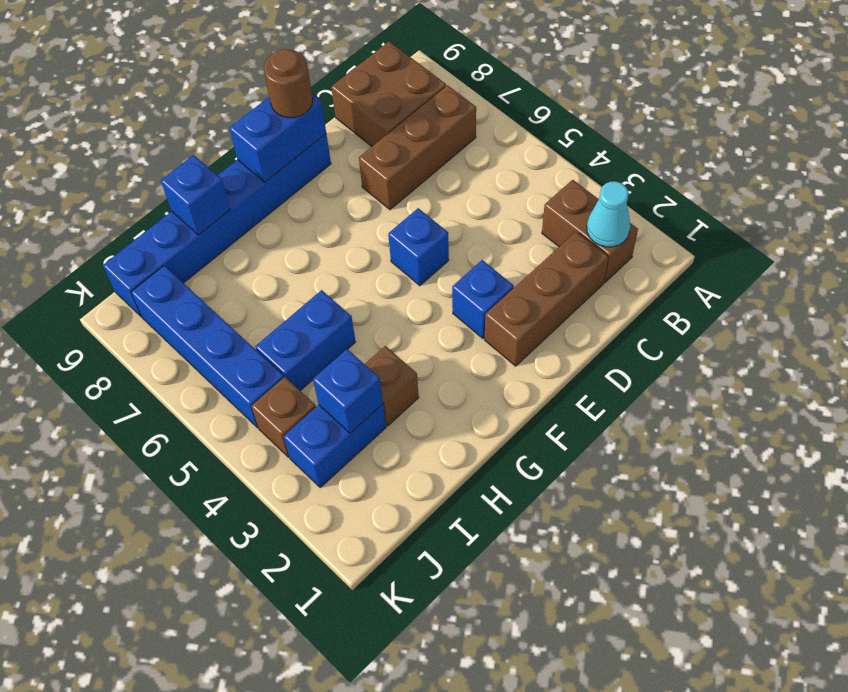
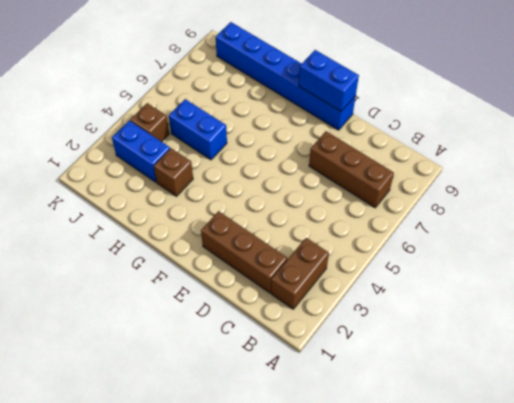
none -> brown brick B8:C9 level 1
none -> blue brick E3 level 1
none -> blue brick E5 level 1

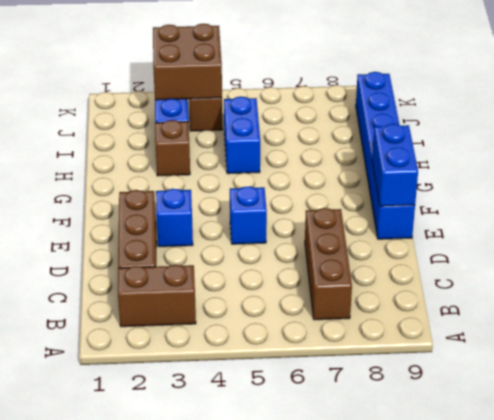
brown brick J3:K4 level 2 -> brown brick B8:C9 level 1
none -> blue brick J5:J8 level 1
none -> cyan cone B2 level 2
none -> blue brick H9 level 2

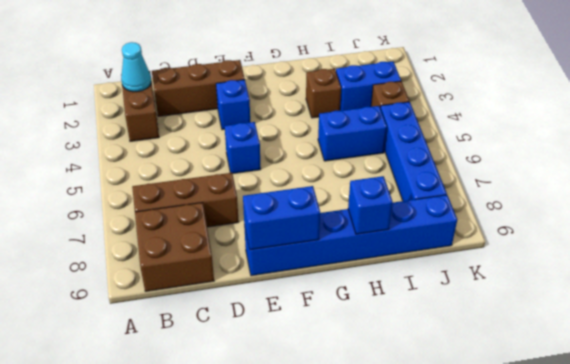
none -> blue brick I3 level 2
none -> brown round brick E9 level 3

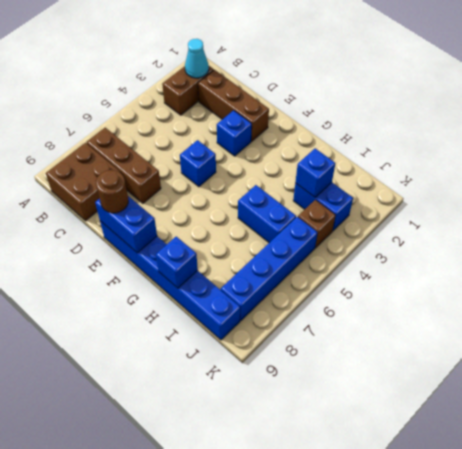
none -> brown brick H3 level 1

